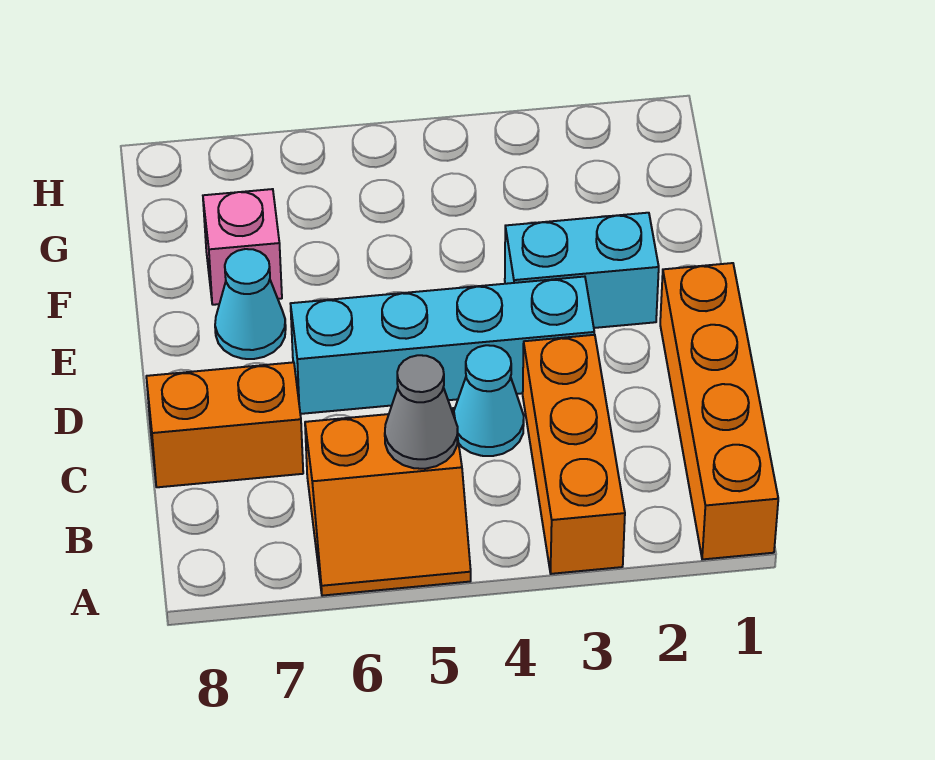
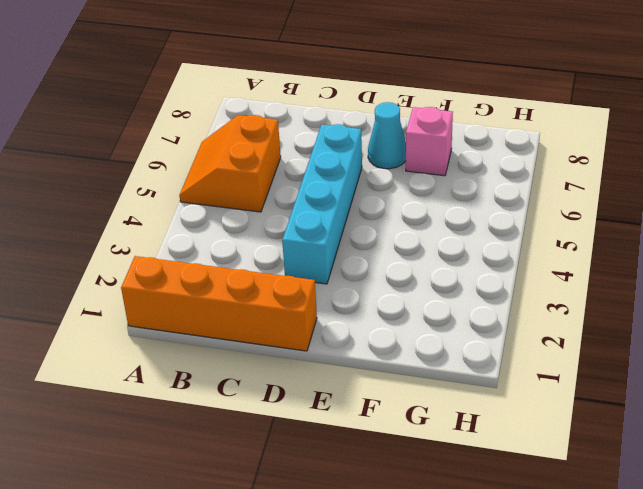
none -> orange brick A3:C3 level 1
none -> cyan cone C4 level 1

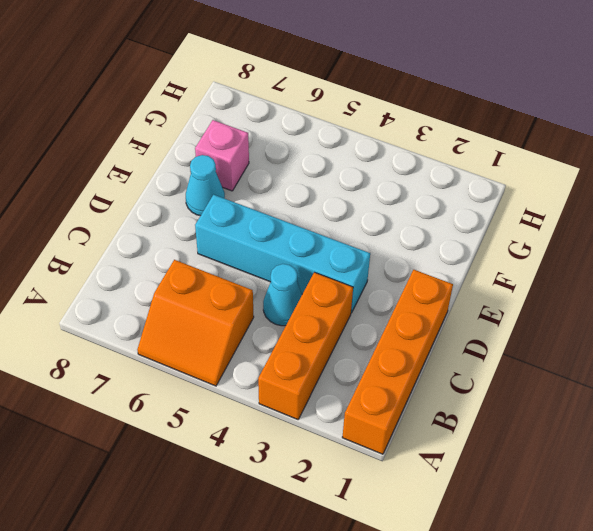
none -> orange brick C7:C8 level 1
none -> cyan brick E2:E3 level 1

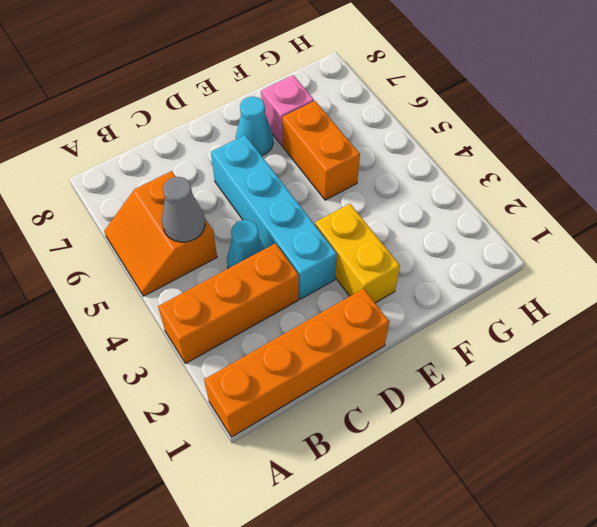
yellow brick E2:E3 level 1 -> cyan brick E2:E3 level 1
orange brick F5:F6 level 1 -> orange brick C7:C8 level 1

